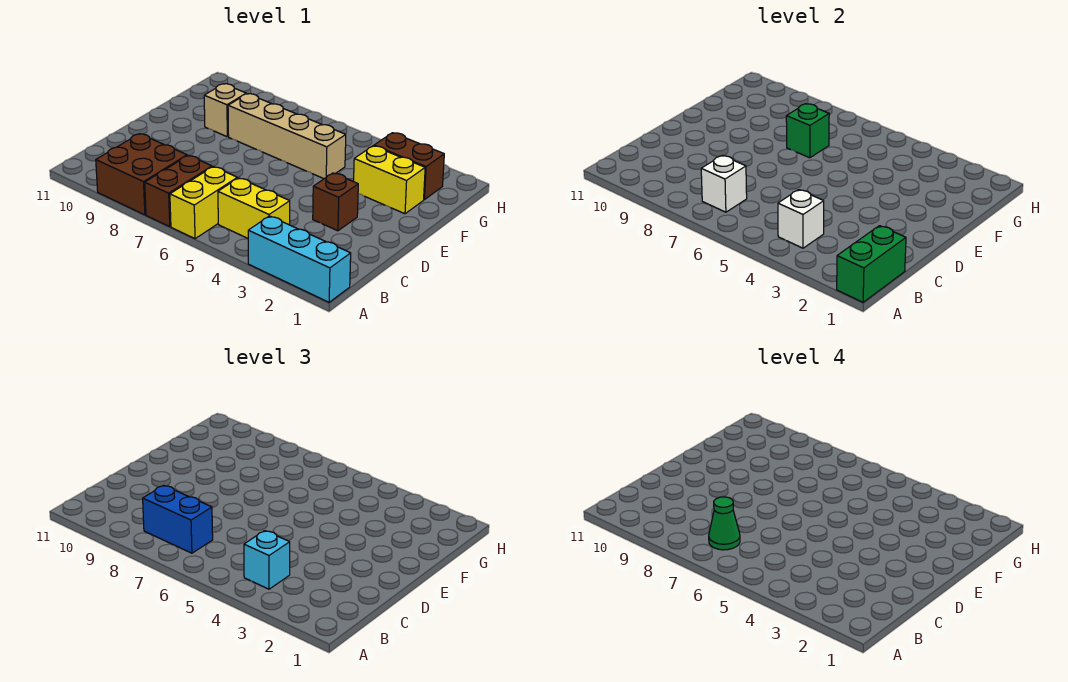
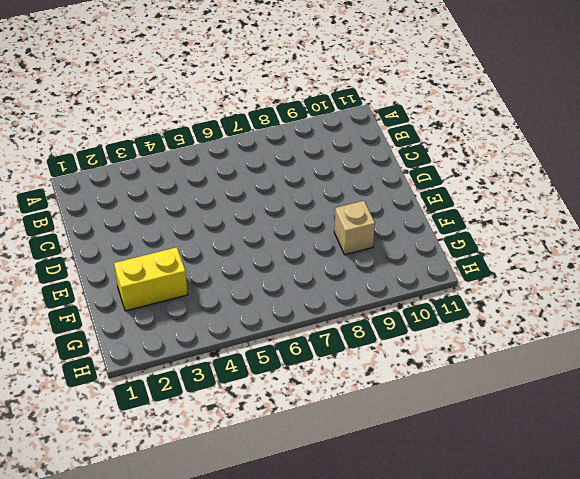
none -> cyan brick A1:A3 level 1
none -> yellow brick A6:B6 level 1
none -> brown brick A7:B7 level 1

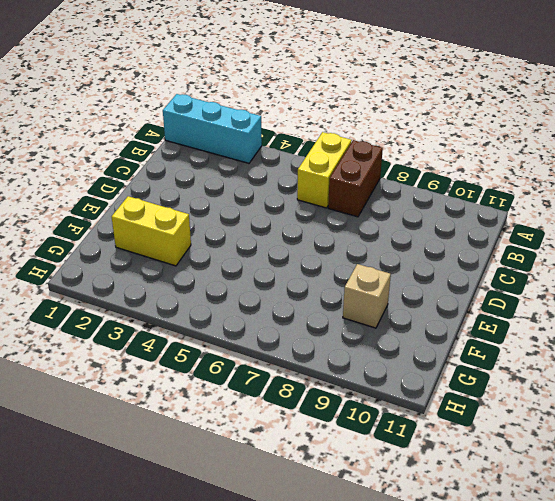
none -> brown brick A8:B9 level 1
none -> yellow brick B4:B5 level 1
none -> brown brick D3 level 1

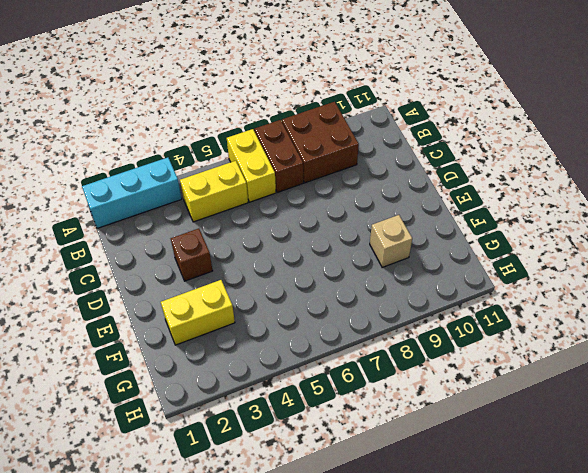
none -> tan brick F5:F8 level 1
none -> brown brick G2:G3 level 1
none -> green brick A1:B1 level 2

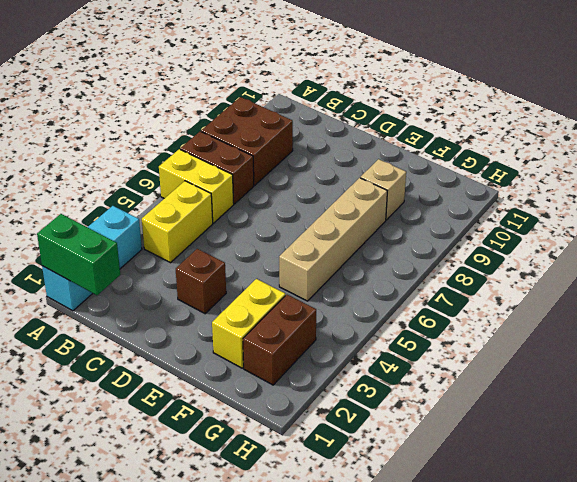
none -> white brick B4 level 2
none -> white brick B7 level 2
none -> green brick F7 level 2

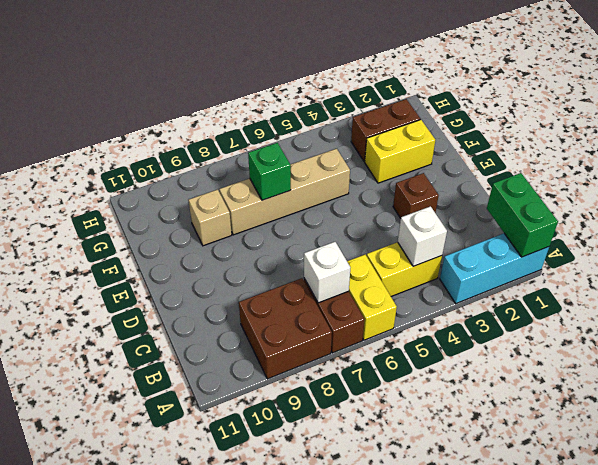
none -> cyan brick B4 level 3
none -> blue brick B7:B8 level 3
none -> green cone B7 level 4

